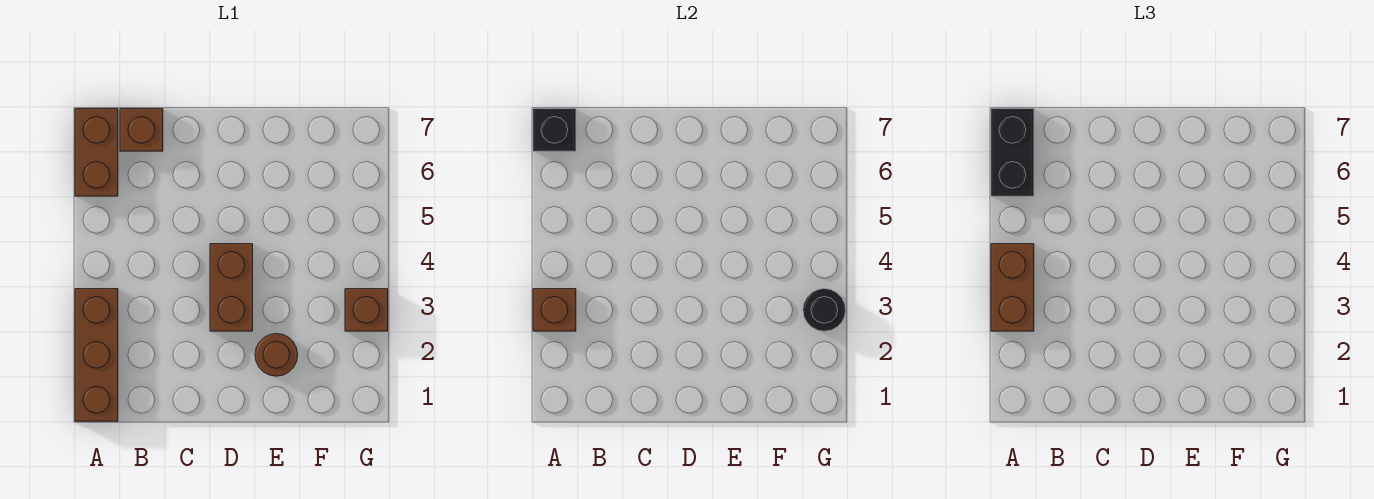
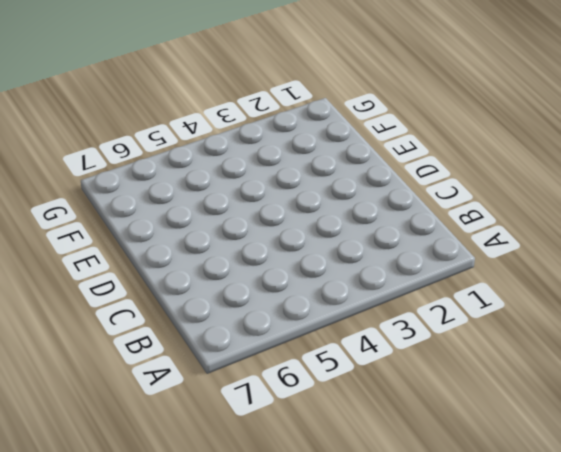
none -> brown brick A1:A3 level 1
none -> brown brick A6:A7 level 1

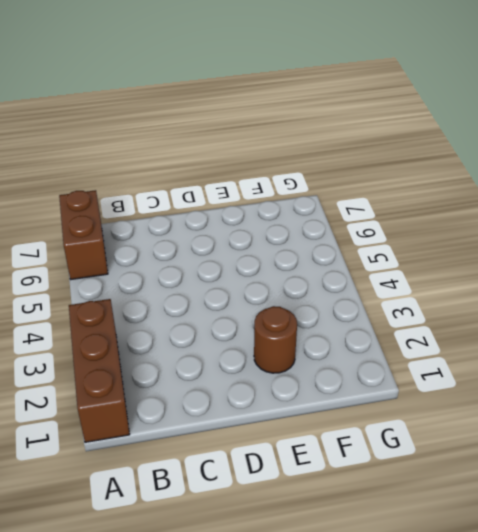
none -> brown brick B7 level 1
none -> brown brick D3:D4 level 1

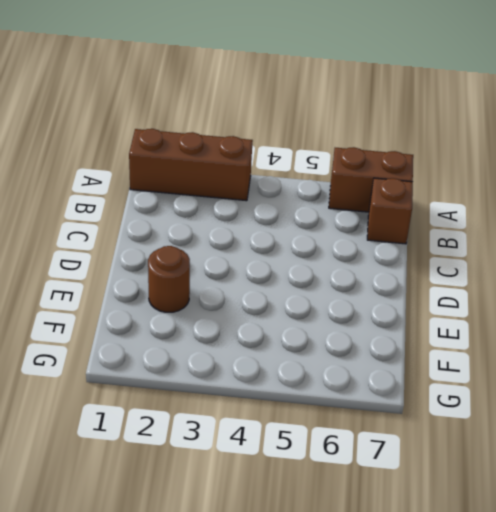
none -> brown brick D3:D4 level 1
none -> brown brick G3 level 1

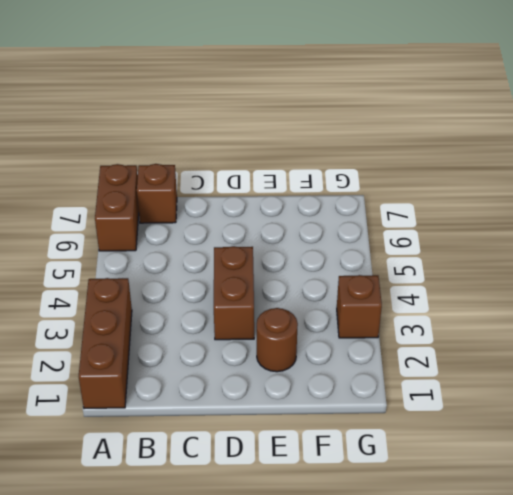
none -> brown brick A3 level 2
none -> black brick A7 level 2

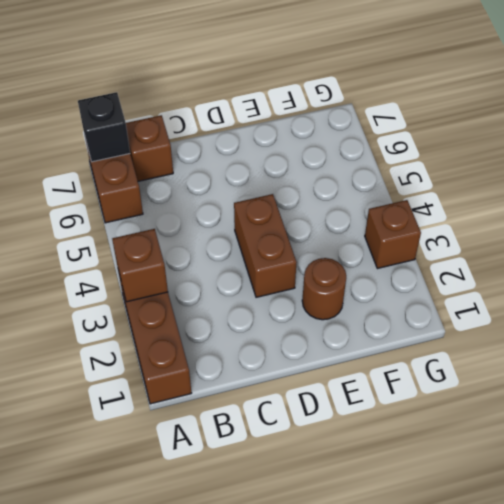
none -> black round brick G3 level 2
none -> brown brick A3:A4 level 3

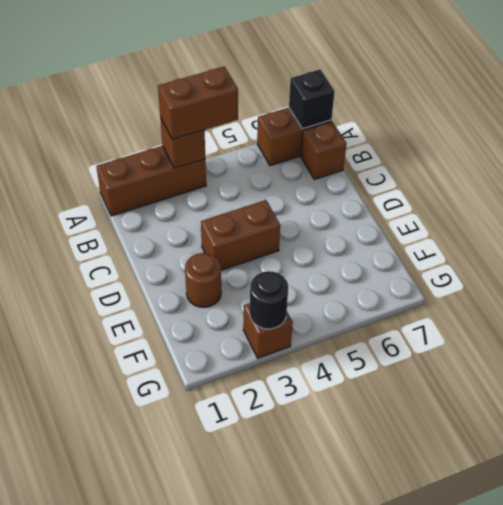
none -> black brick A6:A7 level 3

